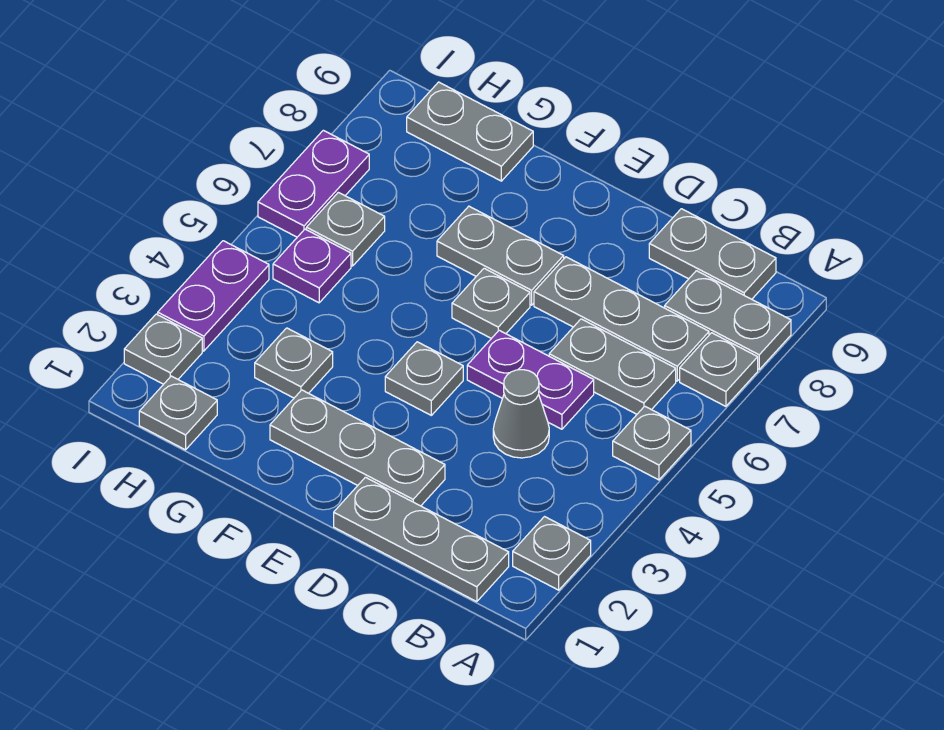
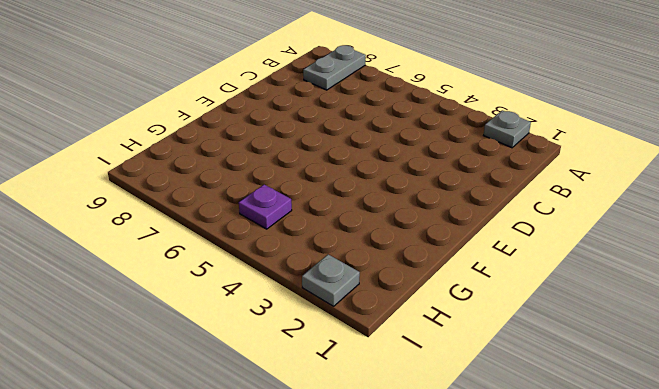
none -> grey plate A5 level 1
none -> grey plate A7 level 1
none -> grey plate B1:D1 level 1

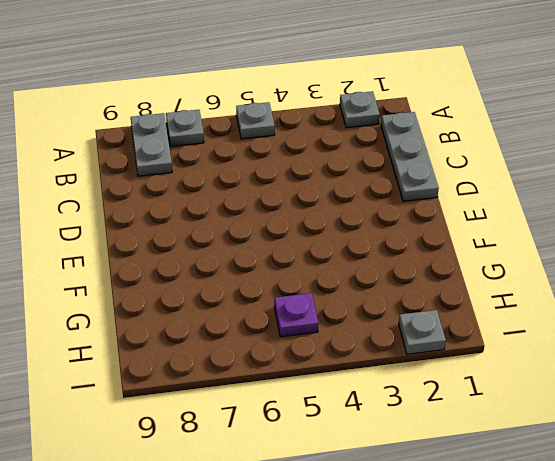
none -> grey plate B6:C6 level 1
none -> grey plate B7:D7 level 1
none -> grey plate B9:C9 level 1

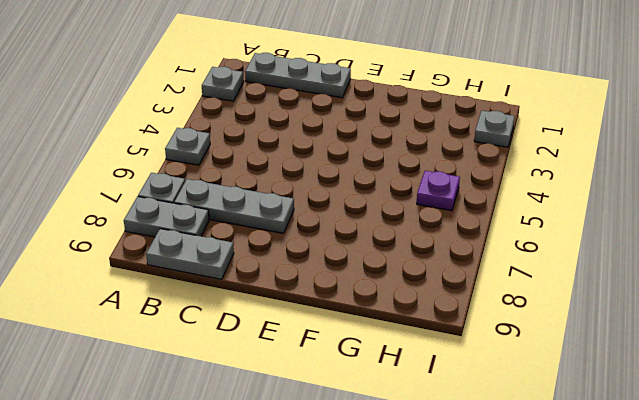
none -> grey plate B6:C6 level 1
none -> grey cone C4 level 1
none -> purple plate C5:D5 level 1

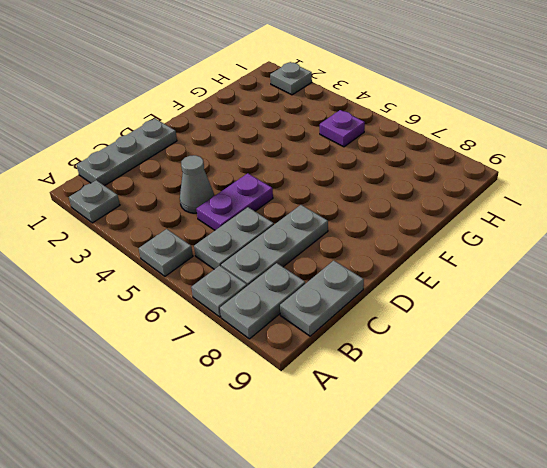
none -> grey plate D2:F2 level 1
none -> grey plate E4 level 1
none -> grey plate E6 level 1

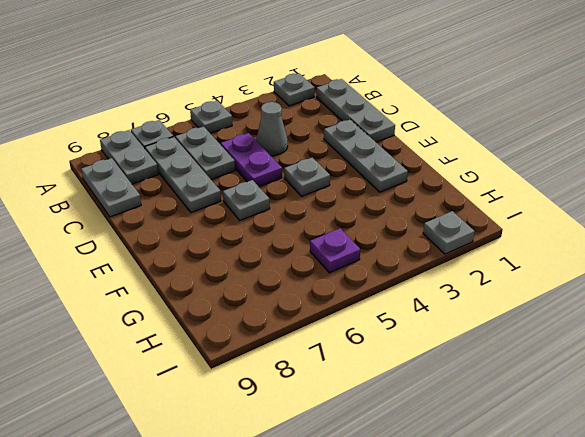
none -> grey plate E7:F7 level 1
none -> grey plate G3 level 1
none -> grey plate G9:H9 level 1

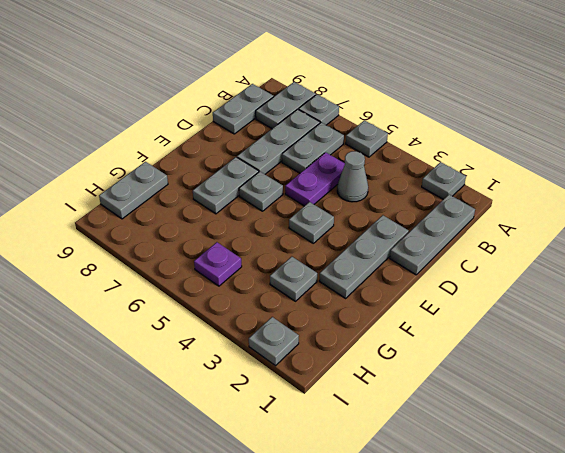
none -> grey plate H1 level 1
none -> grey plate H6 level 1
none -> purple plate I3:I4 level 1

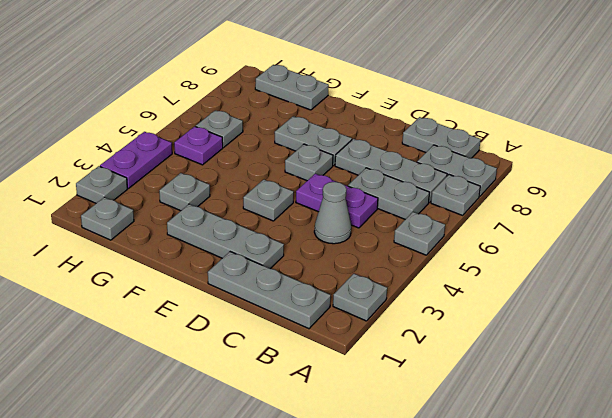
none -> purple plate I6:I7 level 1

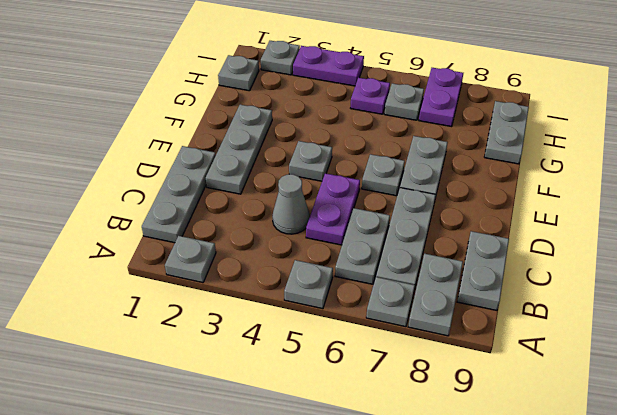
purple plate H7:I7 level 1 -> purple plate I6:I7 level 1
none -> grey plate G3 level 1

